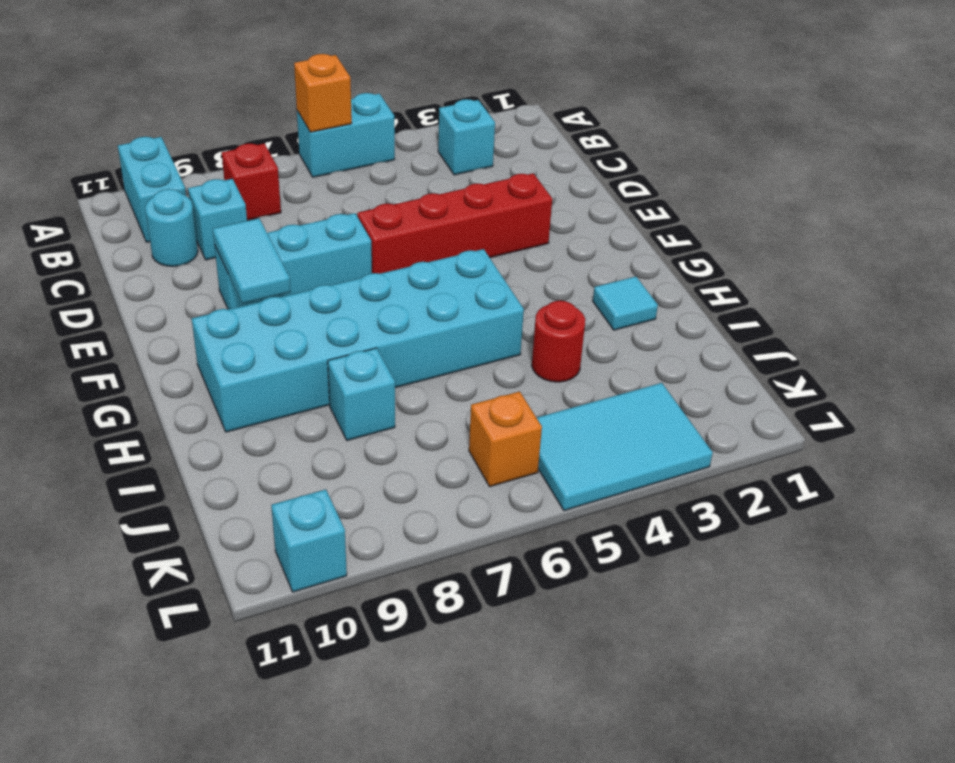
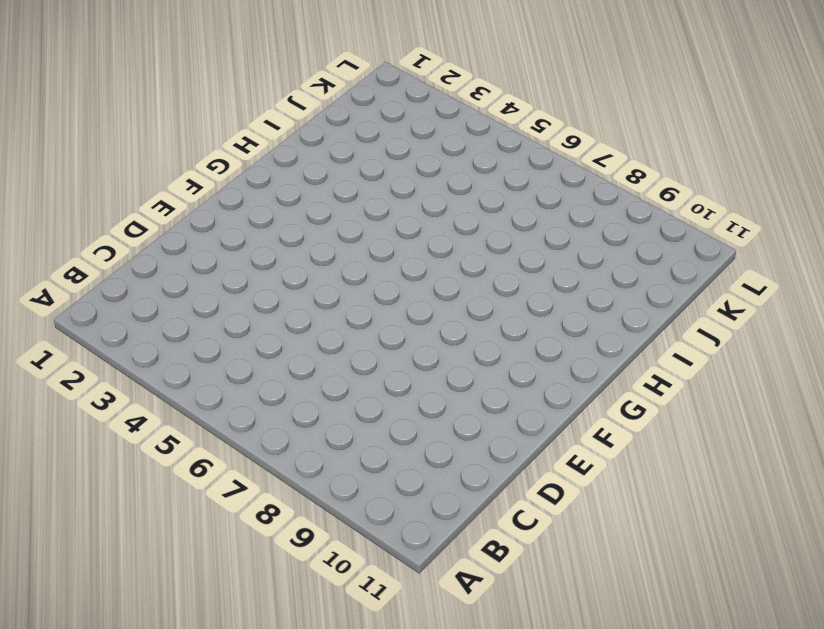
none -> cyan brick A5:A6 level 1
none -> cyan brick A10:B10 level 1
none -> cyan brick B3 level 1

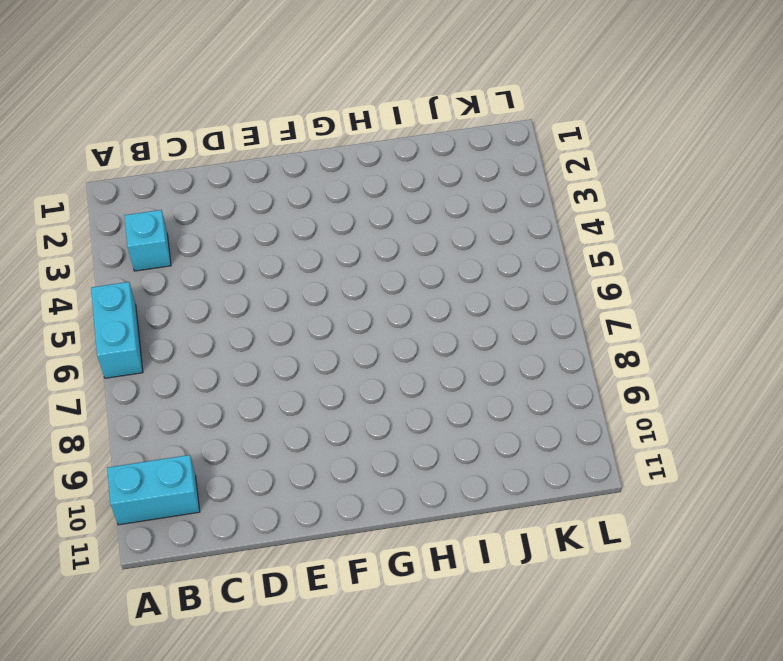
none -> red brick B8 level 1
none -> cyan brick C9 level 1
none -> cyan round brick C10 level 1

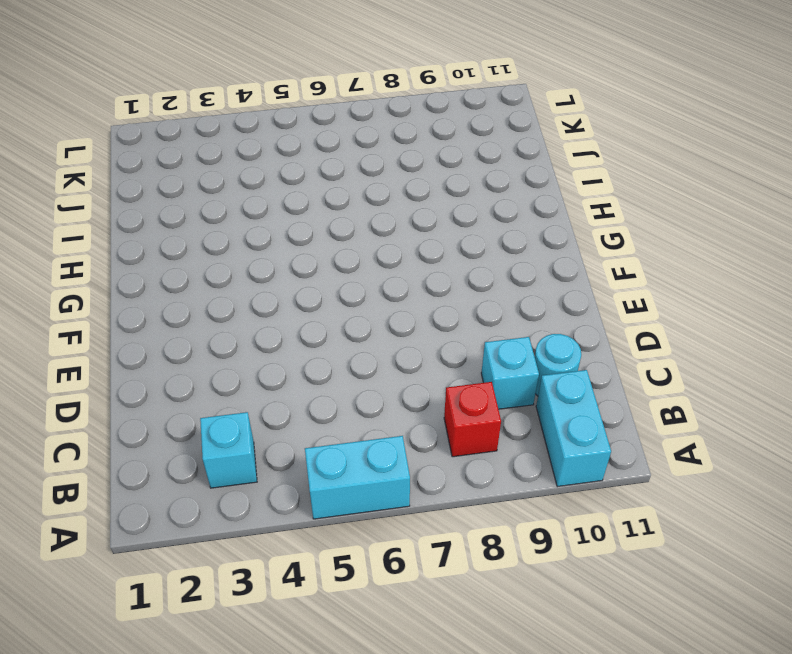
none -> red brick E3:E6 level 1
none -> cyan brick E7:E9 level 1
none -> cyan brick G5:H10 level 1

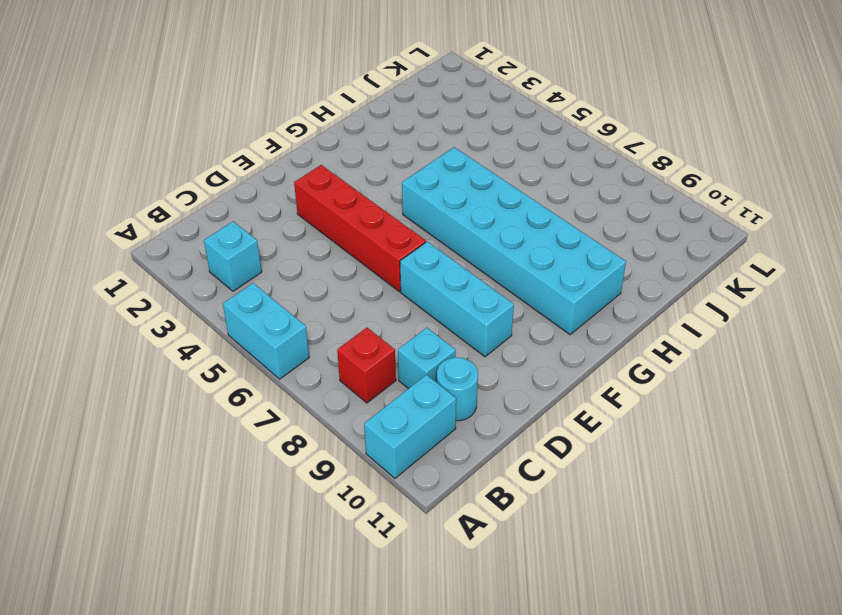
none -> cyan tile H2 level 1
none -> red round brick I4 level 1
none -> cyan brick I8 level 1

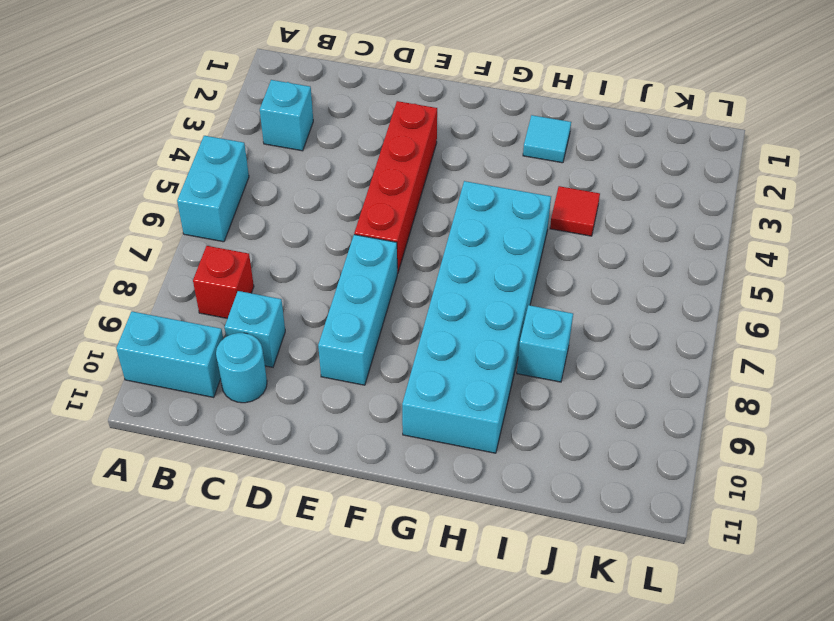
red tile I4 level 1 -> red round brick I4 level 1
none -> cyan tile K3:L5 level 1
none -> orange brick K6 level 1
none -> cyan brick L10 level 1

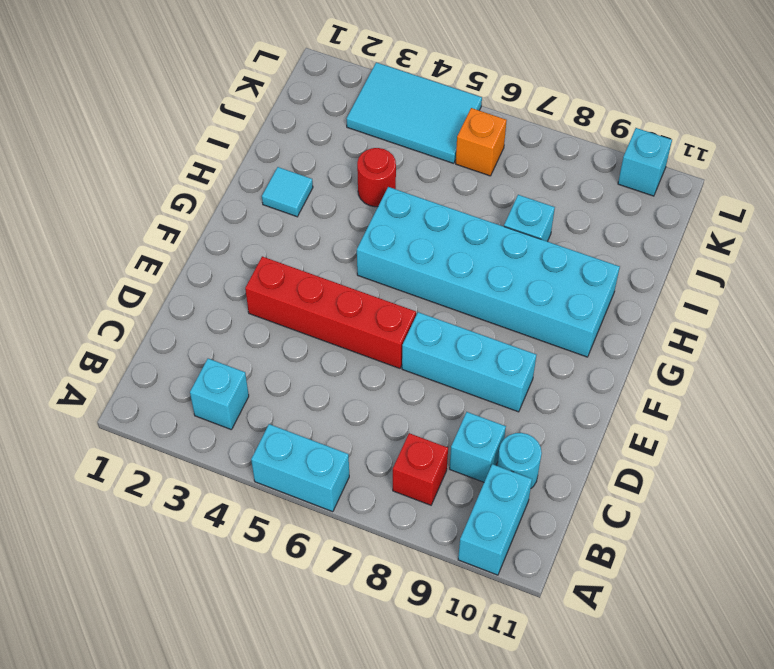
none -> orange brick A6 level 2
none -> cyan tile E9:F9 level 2

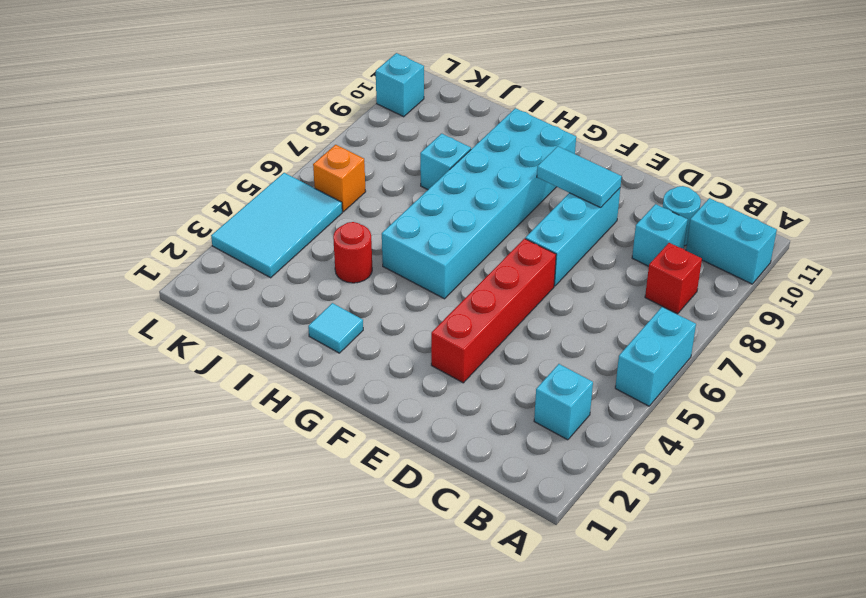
none -> orange brick A6 level 2

